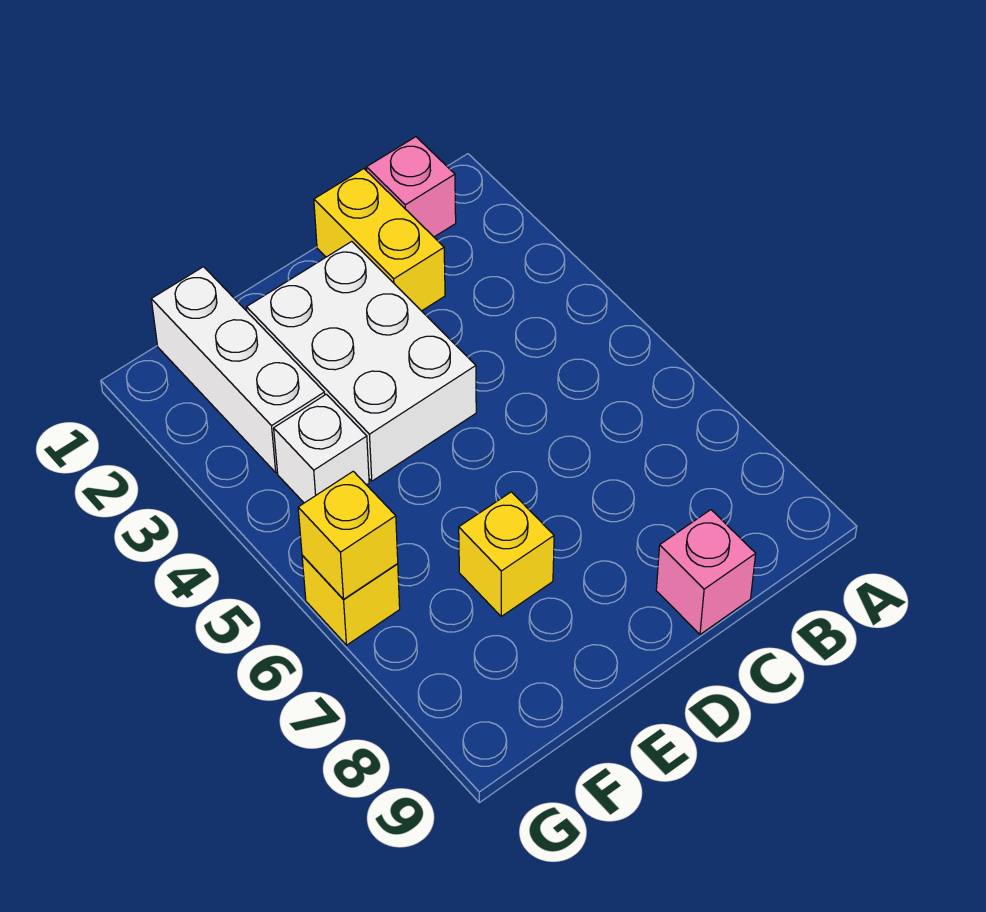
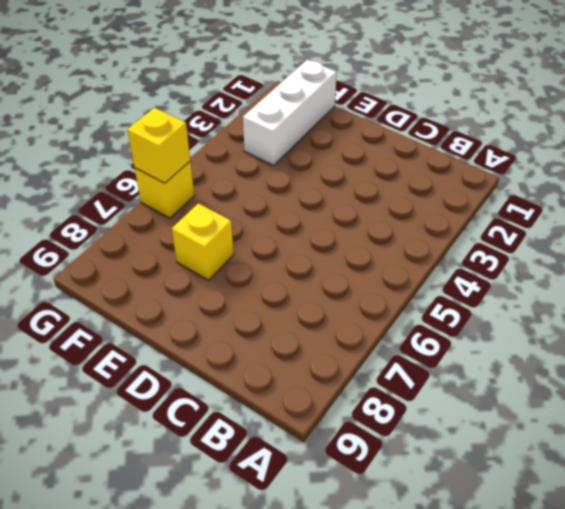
none -> pink brick B1 level 1
none -> yellow brick C1:C2 level 1

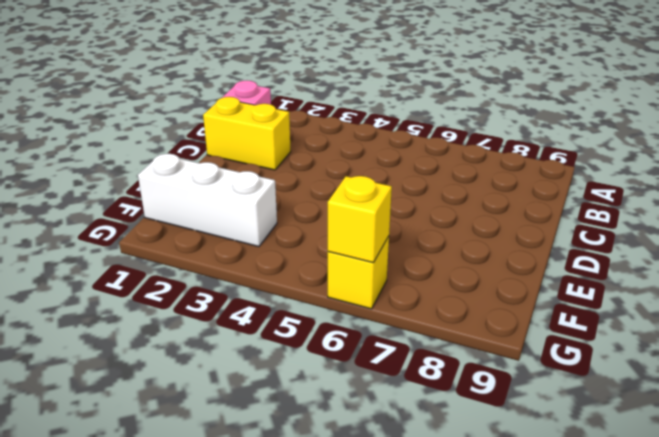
none -> pink brick C9 level 1
none -> white brick D2:E4 level 1

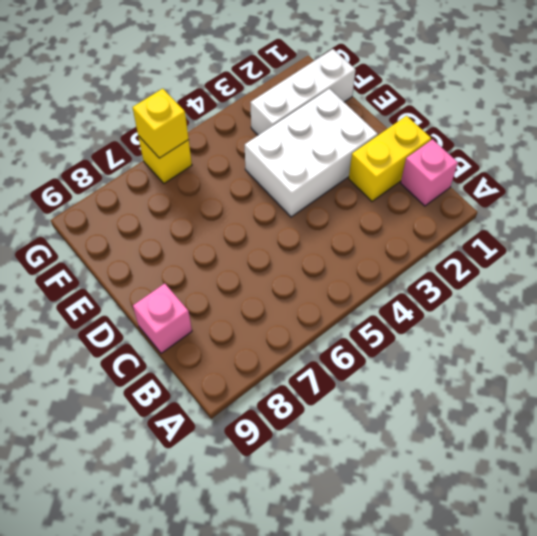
none -> yellow brick E7 level 1
none -> white brick F4 level 1

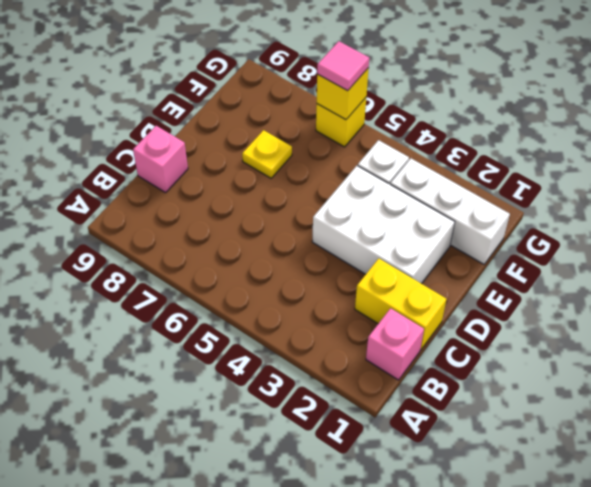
yellow plate E7 level 1 -> yellow brick E7 level 1
pink tile G6 level 3 -> none

